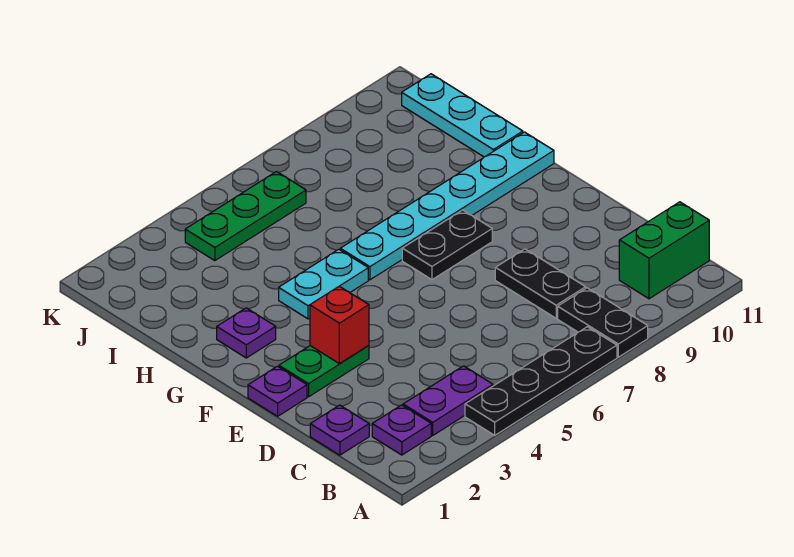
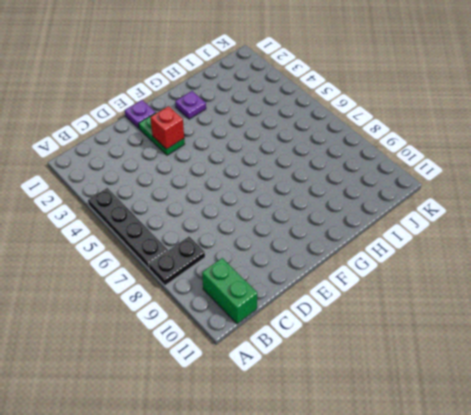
none -> purple plate B2 level 1
none -> purple plate B3:B4 level 1
none -> purple plate C1 level 1

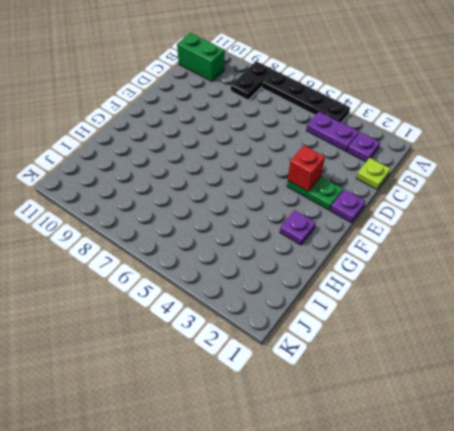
lime plate C1 level 1 -> purple plate C1 level 1
none -> black plate C8:D8 level 1
none -> black plate F7:F8 level 1
none -> cyan plate G4:G5 level 1

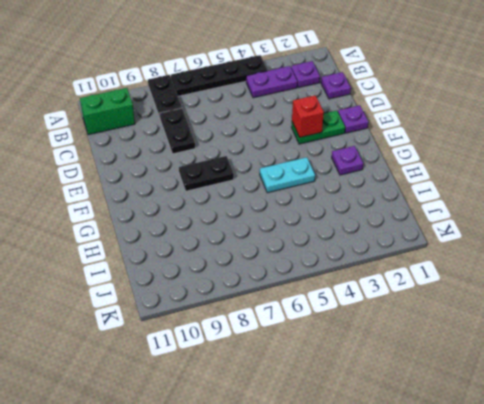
none -> cyan plate G6:G11 level 1
none -> cyan plate H11:J11 level 1
none -> green plate J4:J6 level 1

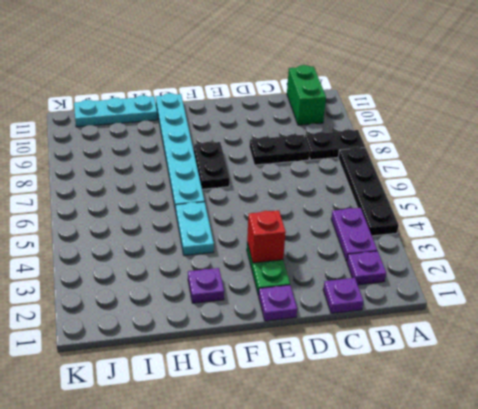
none -> green plate J4:J6 level 1

